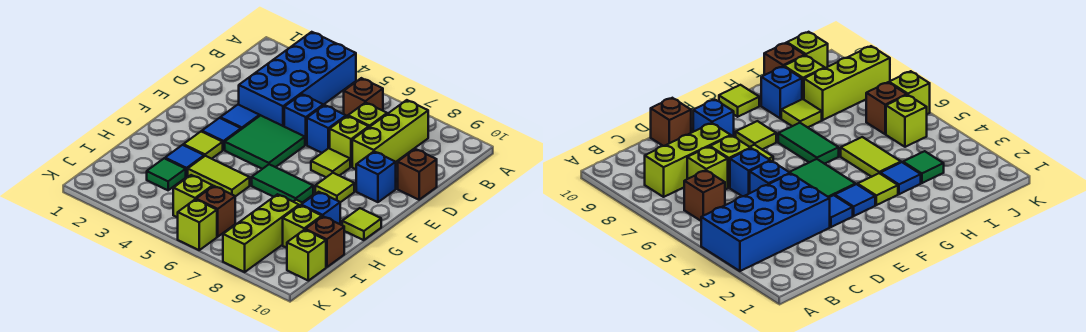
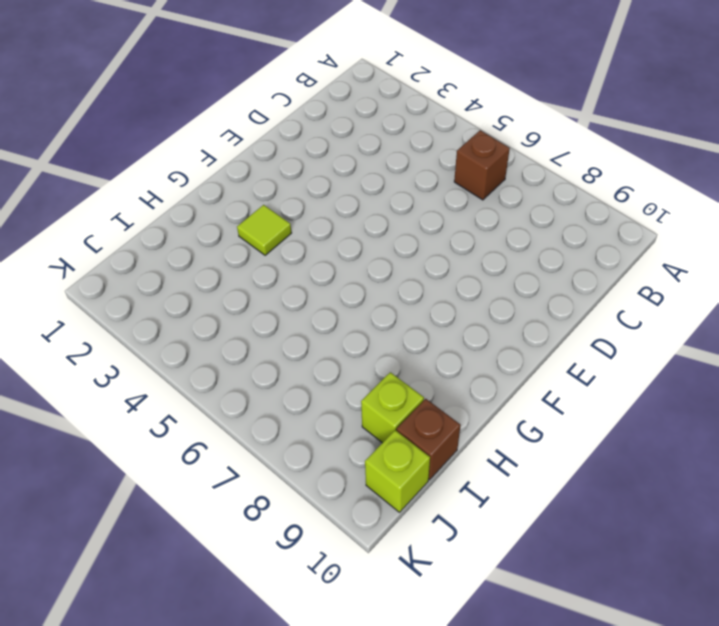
none -> blue brick A3:D4 level 1
none -> lime brick B8:D8 level 1
none -> lime brick C7 level 1

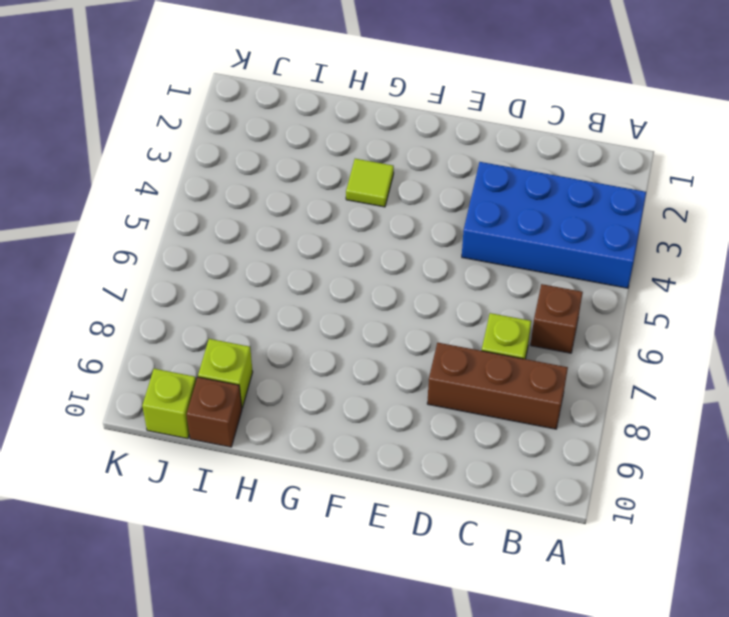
brown brick B8:D8 level 1 -> lime brick B8:D8 level 1
none -> blue brick D5 level 1
none -> blue brick D6 level 1
none -> lime brick D7 level 1

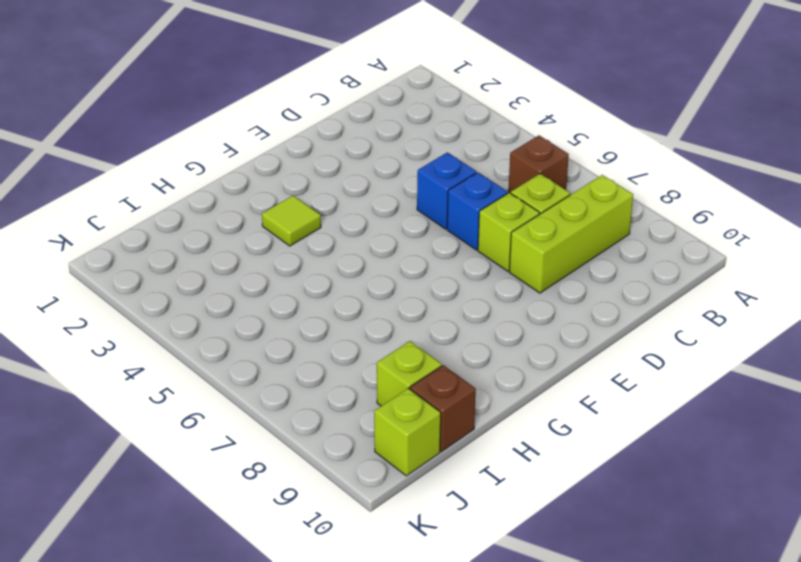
none -> blue brick A3:D4 level 1
none -> brown brick D10 level 1
none -> blue tile E3 level 1

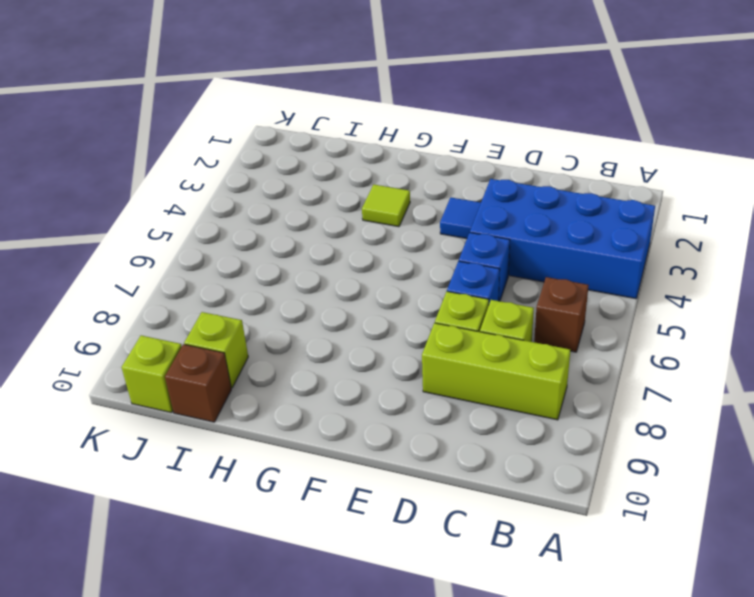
none -> brown brick D10 level 1
none -> green tile E4:F5 level 1
none -> lime tile E7 level 1

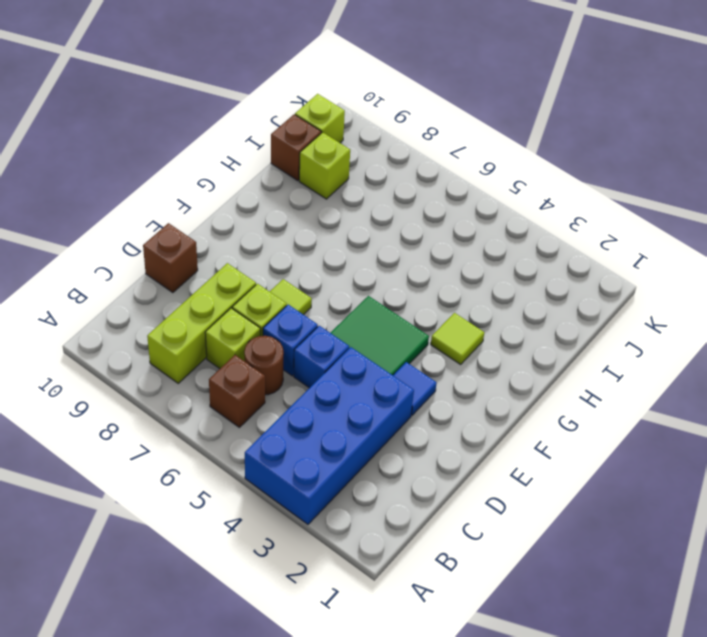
brown round brick C6 level 1 -> none
none -> blue brick E9 level 1
none -> blue tile F3 level 1
none -> lime tile F8 level 1

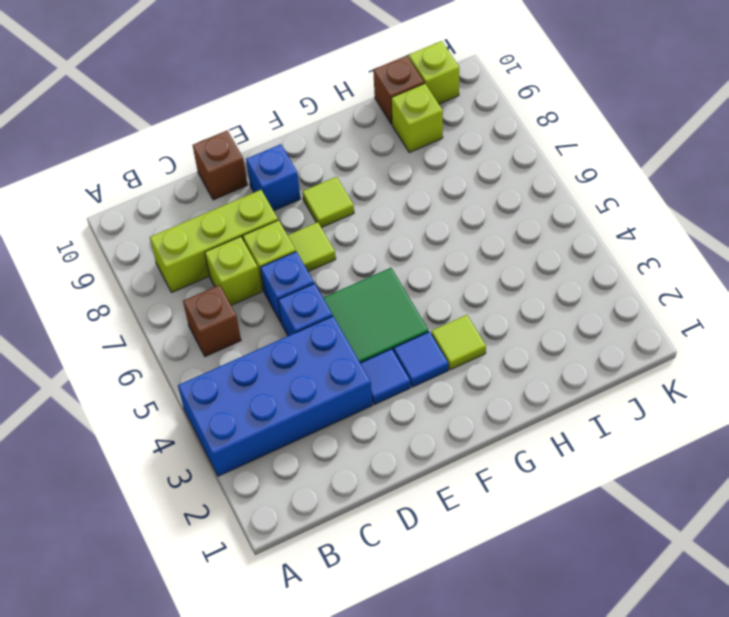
none -> green tile G6:G7 level 1
none -> lime tile G10 level 1
none -> blue tile H3 level 1

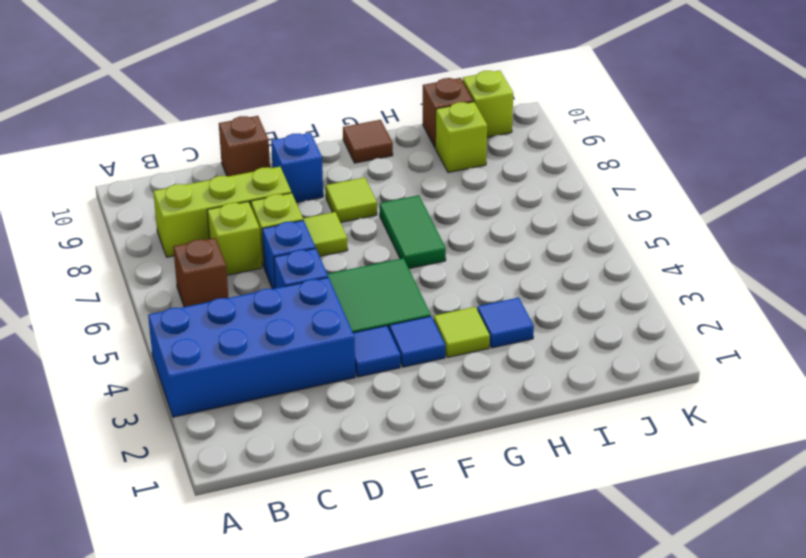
brown tile G10 level 1 -> lime tile G10 level 1
none -> lime tile H4:H5 level 1
none -> lime tile H8 level 1
none -> blue brick H9 level 1

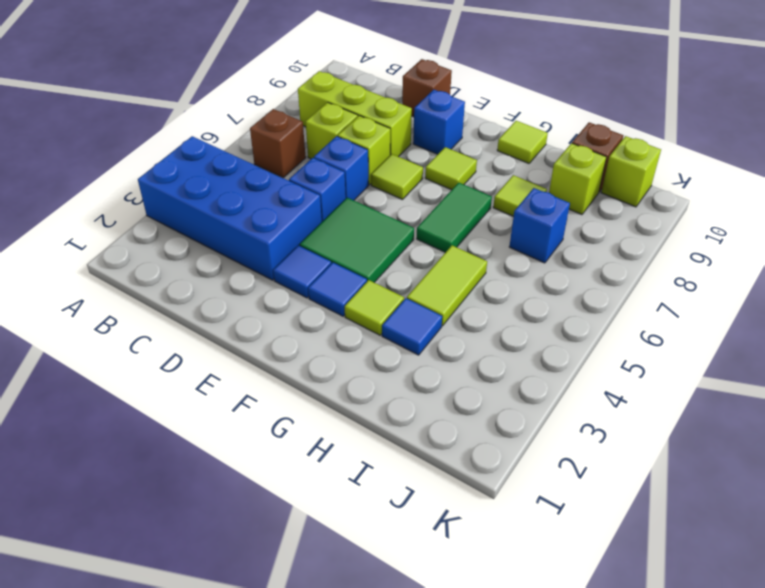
blue brick I7 level 1 -> blue brick H9 level 1
none -> green tile I3 level 1
none -> lime brick I8:K8 level 1
none -> lime brick J5 level 1

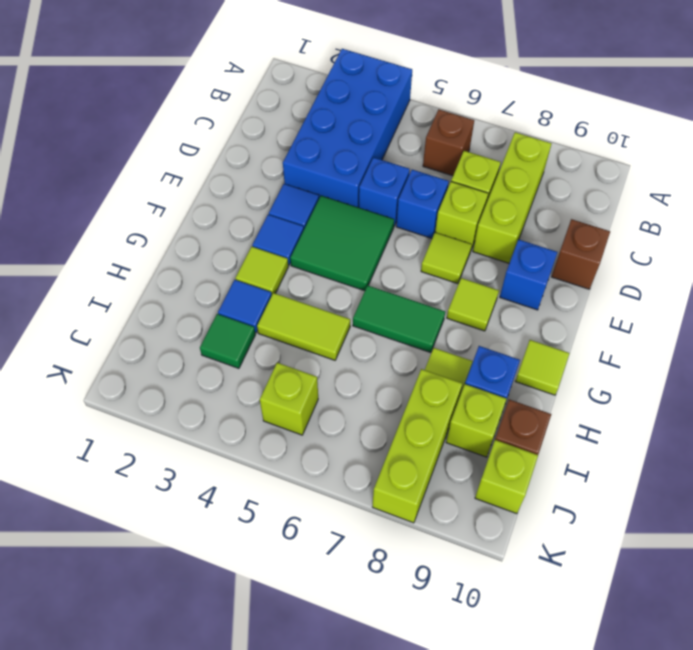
none -> brown brick J6 level 1
none -> lime brick K6 level 1

